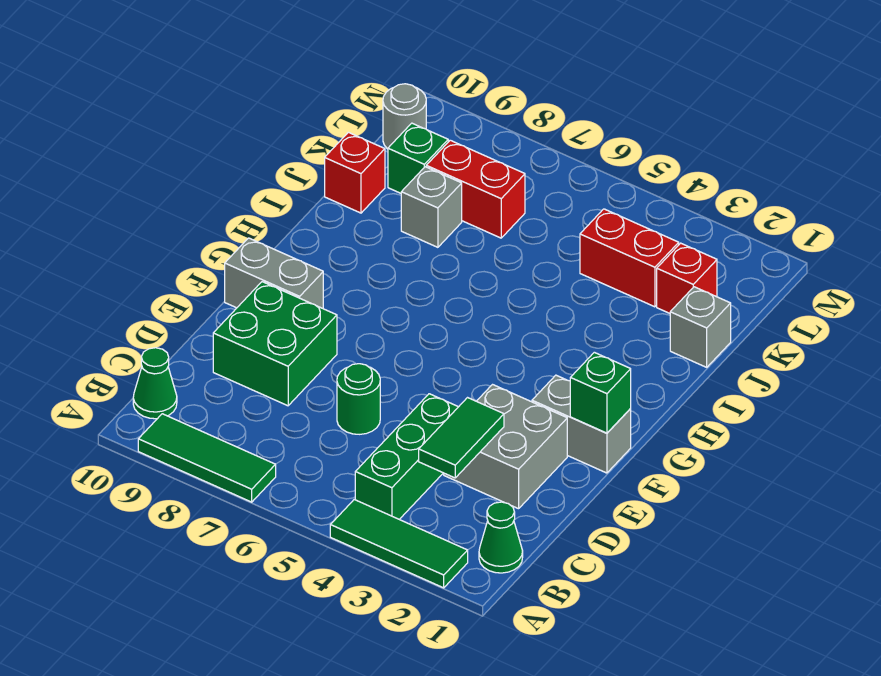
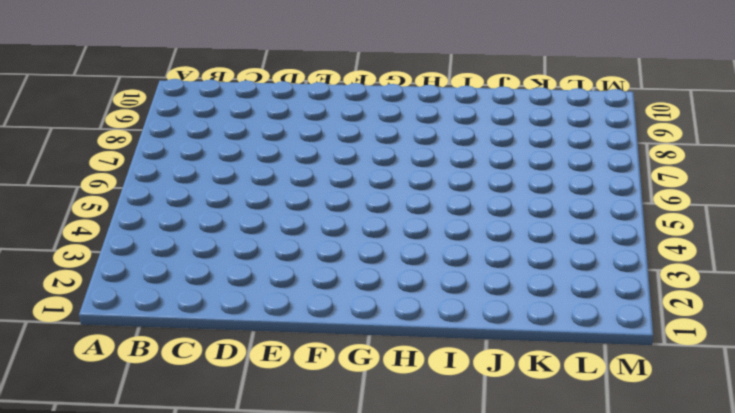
none -> green tile A2:A4 level 1
none -> green tile A7:A9 level 1
none -> green cone B1 level 1

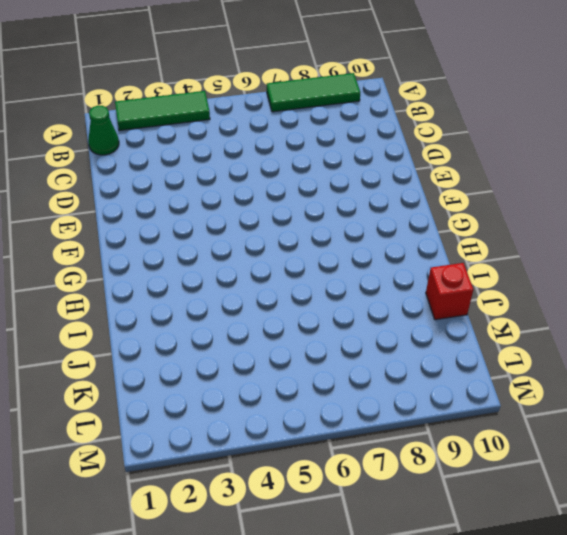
none -> green brick B4:D4 level 1
none -> green cone B10 level 1
none -> grey brick D2:E3 level 1

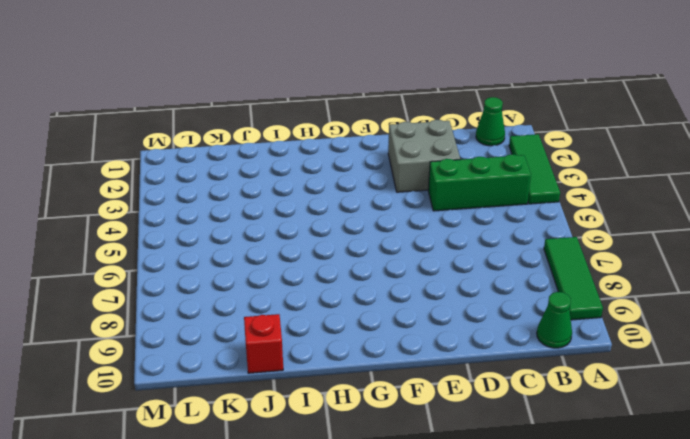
none -> green round brick D6 level 1
none -> green brick D8:E9 level 1
none -> grey brick F1:F2 level 1

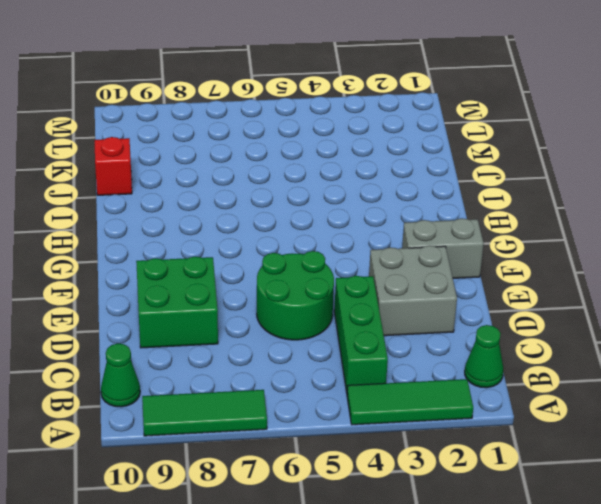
green round brick D5:E6 level 1 -> green round brick D6 level 1
none -> grey brick F9:F10 level 1
none -> grey brick J1 level 1
none -> grey brick J8 level 1

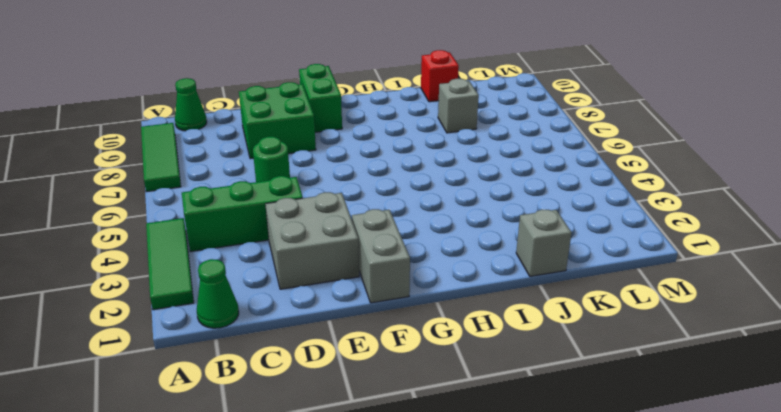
green brick F9:F10 level 1 -> grey brick F9:F10 level 1
none -> red brick K2 level 1
none -> red brick K3:K4 level 1
none -> red brick K7:K8 level 1

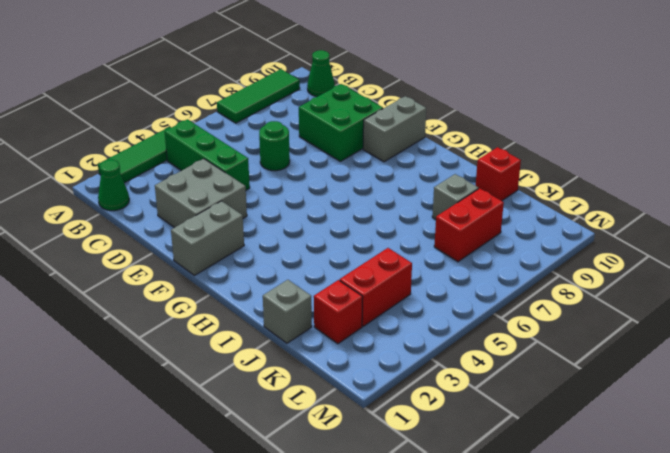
none -> green brick K9 level 1
none -> grey round brick L10 level 1
none -> green tile C3:D3 level 2

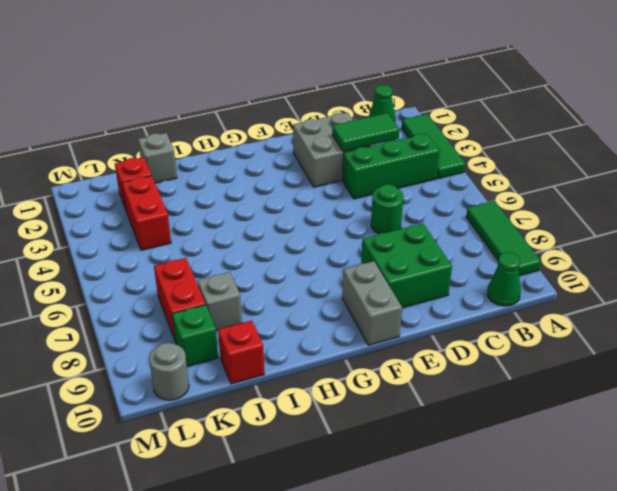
none -> grey brick F1:F2 level 1
none -> green brick F1 level 2

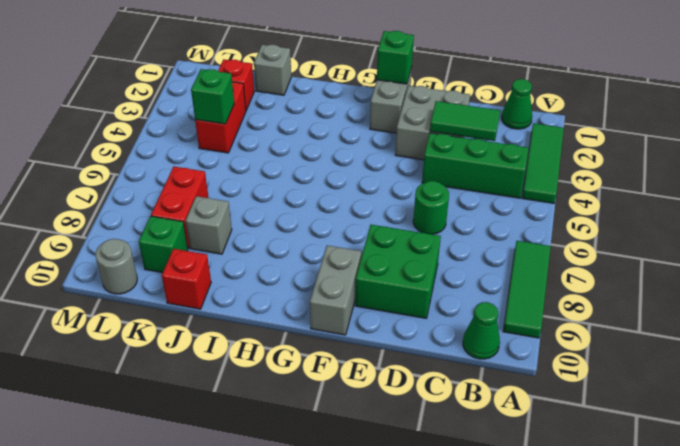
green brick K4 level 2 -> none

